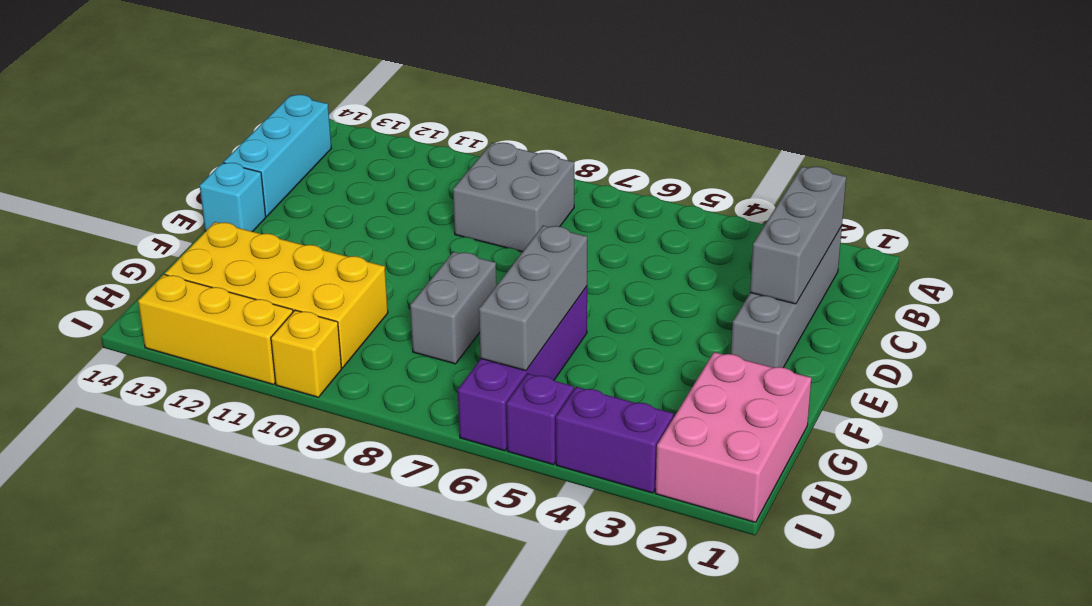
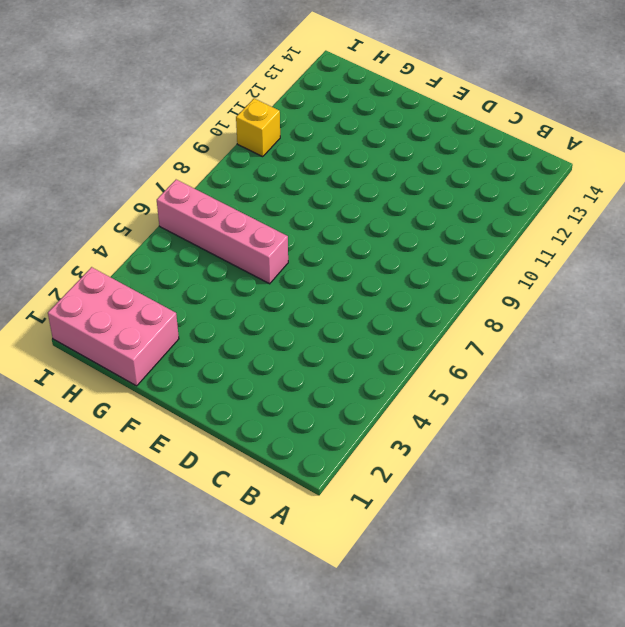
pink brick F6:I6 level 1 -> purple brick F6:I6 level 1
none -> grey brick B2:E2 level 1
none -> grey brick B8:C9 level 1
none -> cyan brick B14:D14 level 1

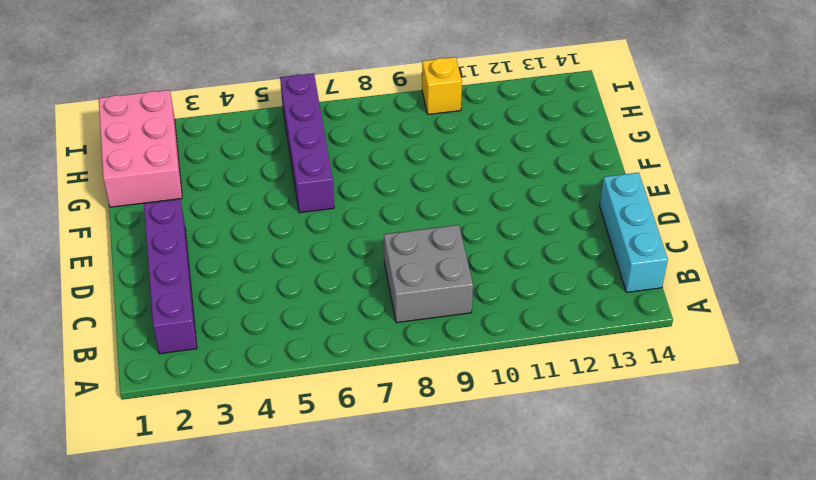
purple brick B2:E2 level 1 -> grey brick B2:E2 level 1
none -> cyan brick E14 level 1
none -> grey brick F8:G8 level 1
none -> yellow brick G10:H13 level 1

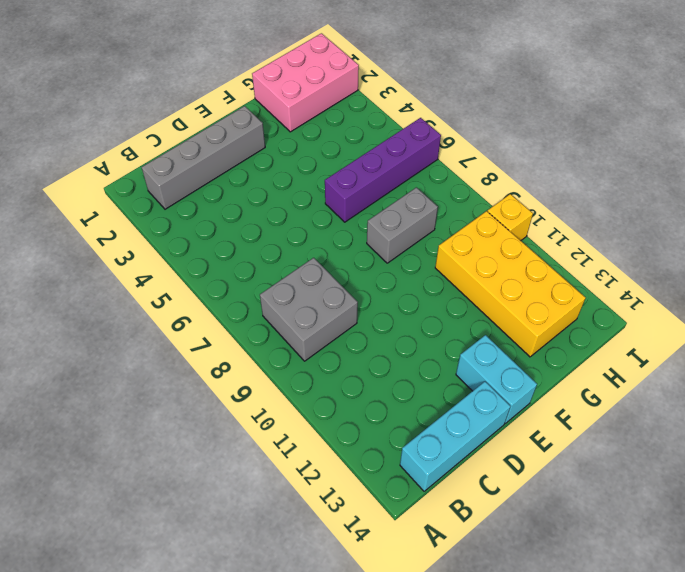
cyan brick E13:E14 level 1 -> cyan brick E14 level 1
none -> purple brick I3:I4 level 1
none -> purple brick I5 level 1
none -> yellow brick I11:I13 level 1

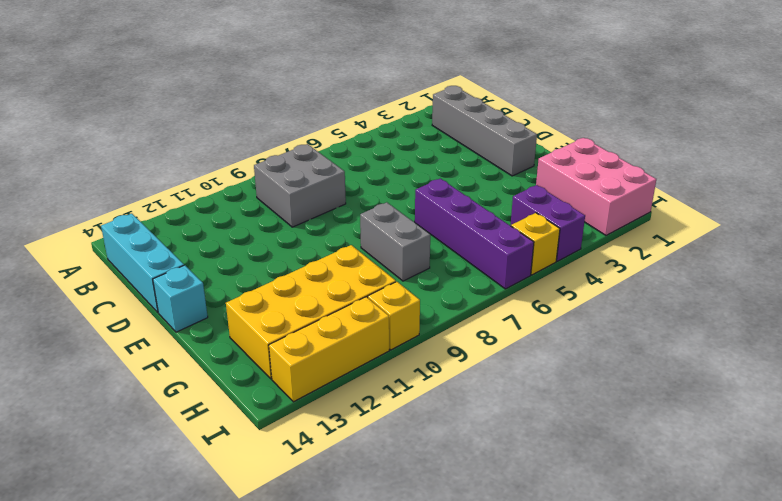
purple brick H4:I4 level 1 -> purple brick I3:I4 level 1
yellow brick I5 level 1 -> purple brick I5 level 1
none -> grey brick B2:D2 level 2
none -> grey brick F6:H6 level 2

